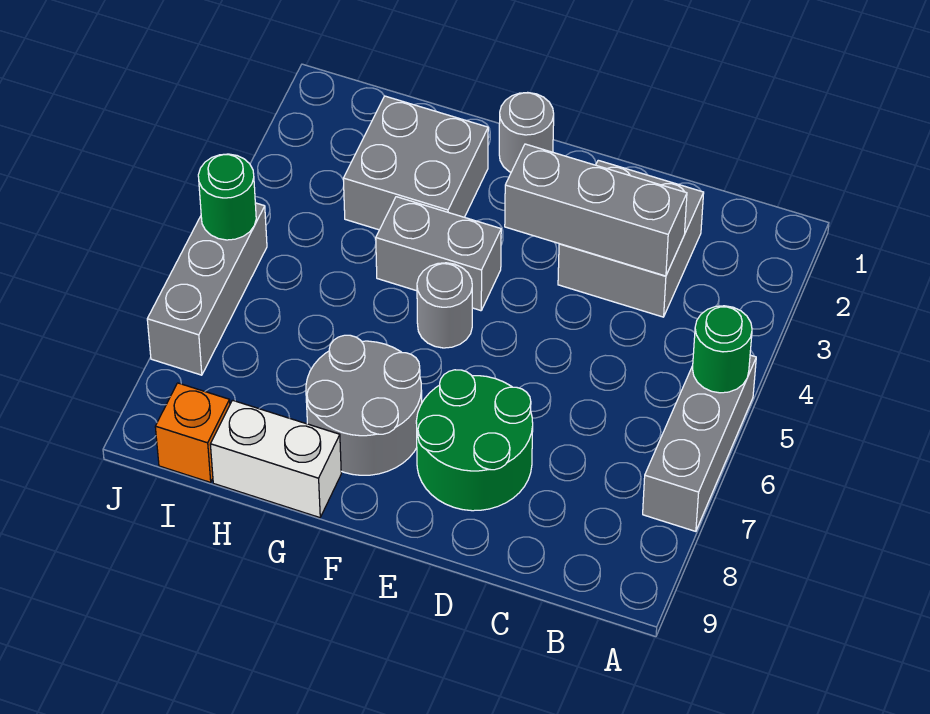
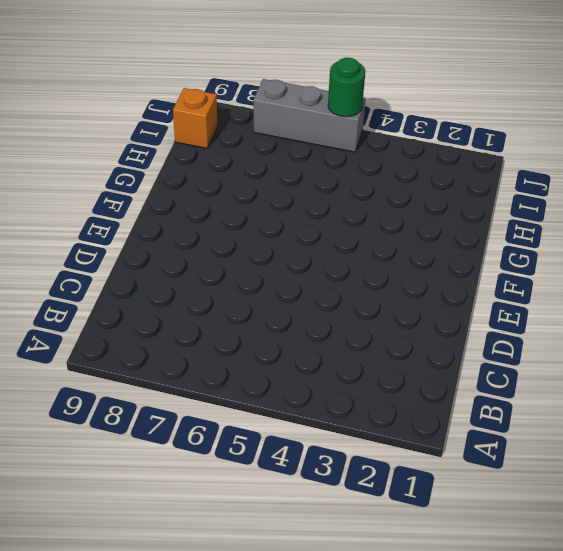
none -> grey brick A5:A7 level 1
none -> grey brick C2:D3 level 1
none -> green round brick D7:E8 level 1

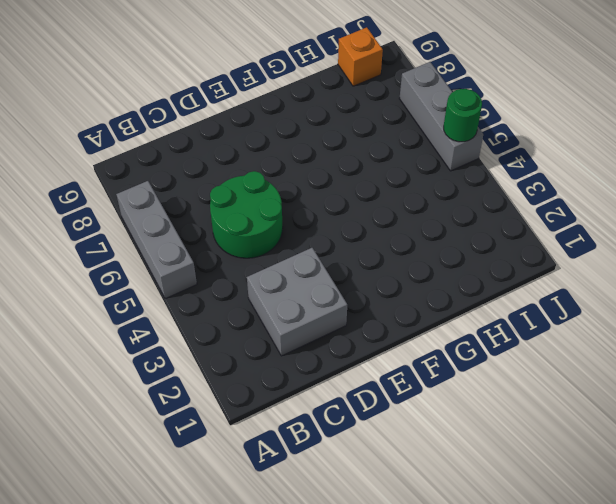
green round brick C5:D6 level 1 -> green round brick D7:E8 level 1
none -> grey round brick F1 level 1
none -> grey brick F4:G4 level 1
none -> grey round brick F5 level 1

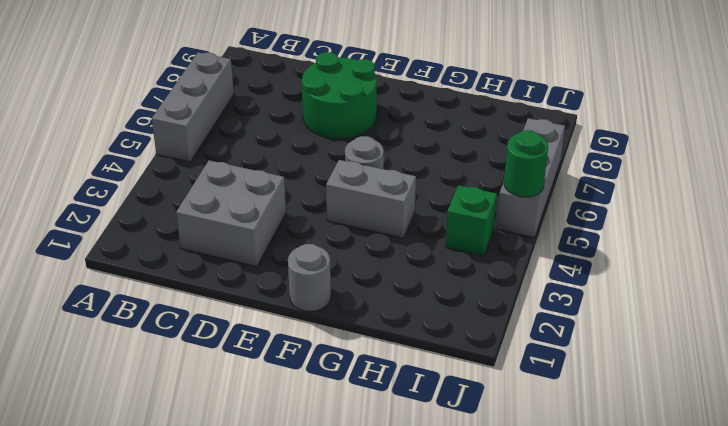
green brick I4 level 1 -> none
none -> grey round brick F7:G8 level 1
none -> grey brick G2:H3 level 1
none -> white brick G9:H9 level 1

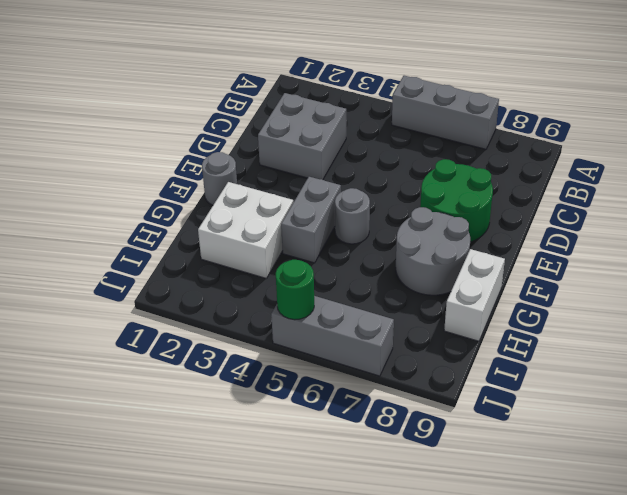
white brick G2:H3 level 1 -> grey brick G2:H3 level 1
none -> orange brick I9 level 1
none -> green round brick A5 level 2
none -> grey brick C3:E3 level 2

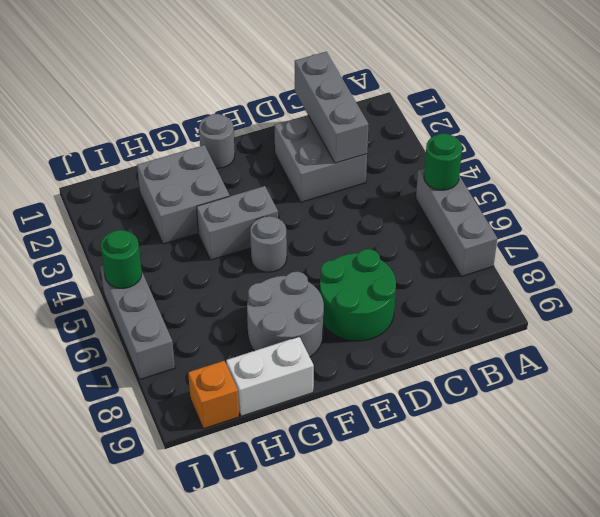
grey brick C1:C3 level 2 -> grey brick C3:E3 level 2

